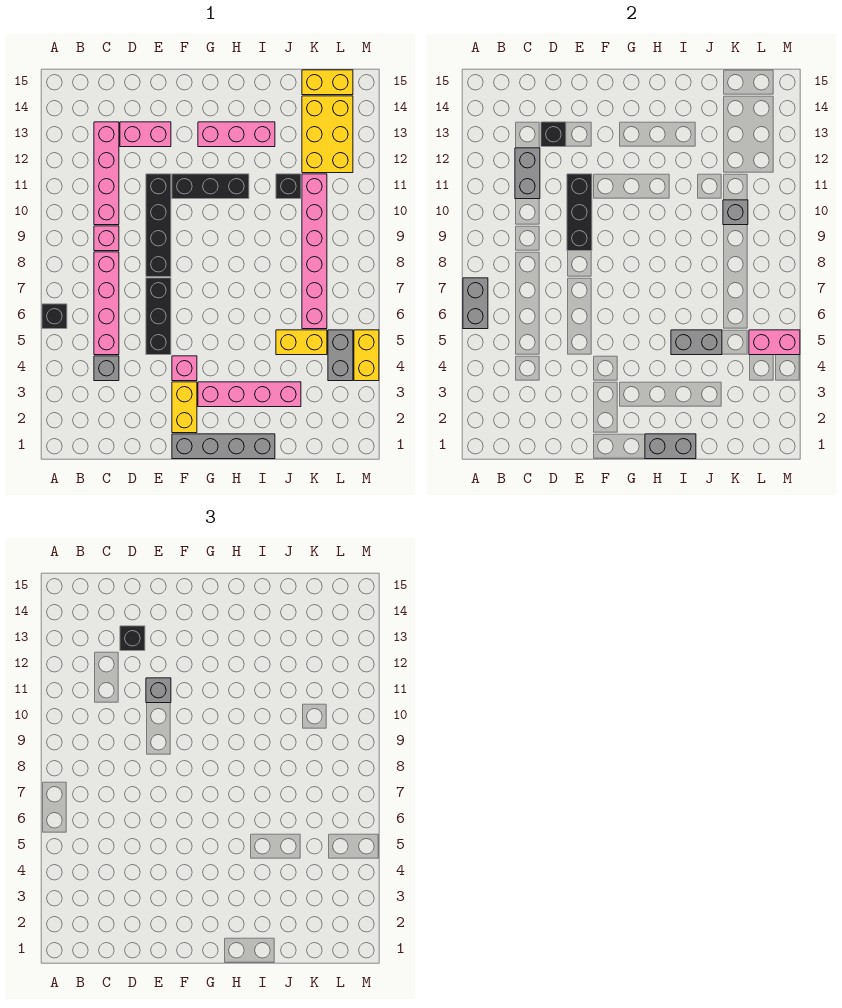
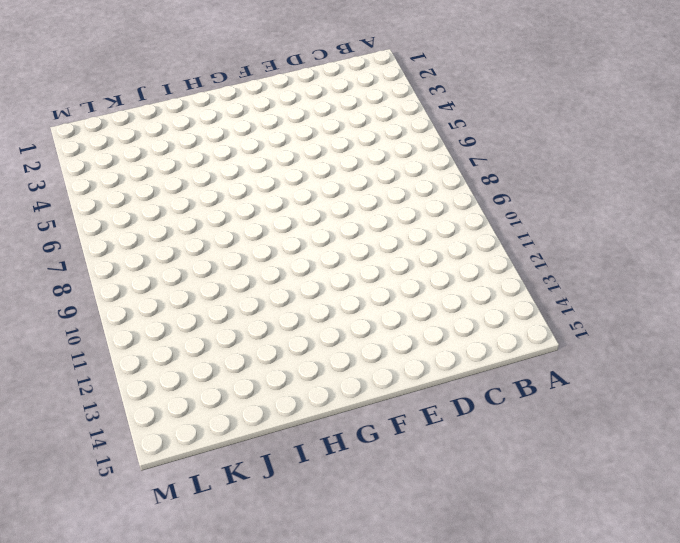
none -> black brick A6 level 1
none -> grey brick C4 level 1
none -> pink brick C5:C8 level 1
none -> pink brick C9 level 1

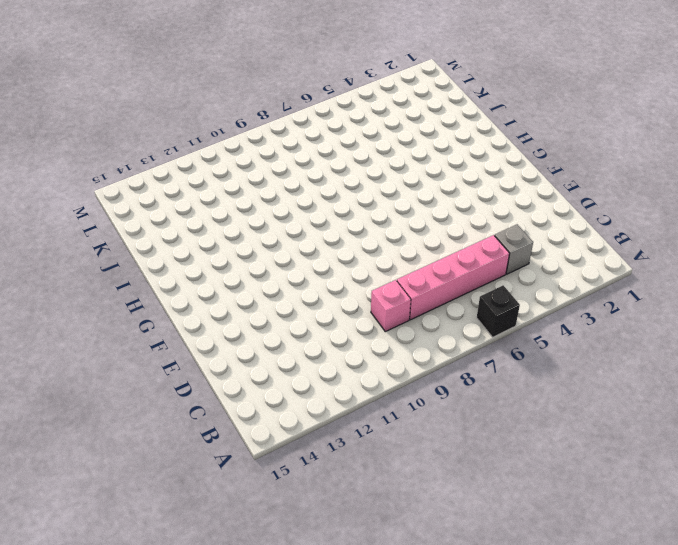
none -> pink brick C10:C13 level 1
none -> pink brick D13:E13 level 1
none -> black brick E5:E7 level 1
none -> black brick E8:E11 level 1

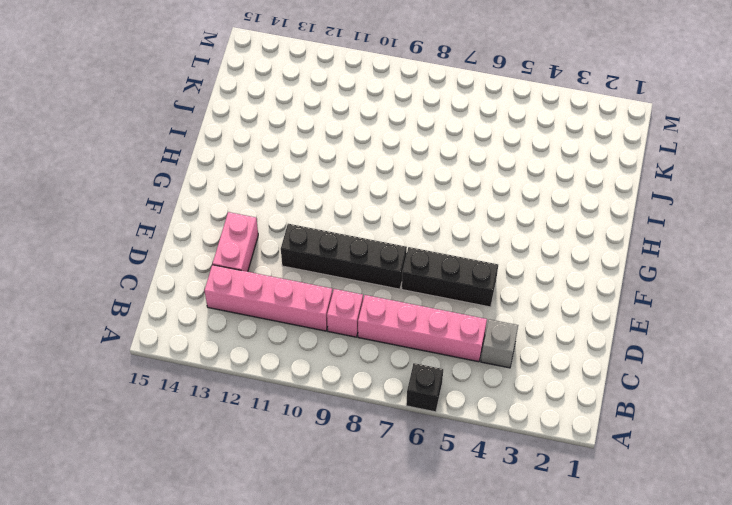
none -> grey brick F1:I1 level 1
none -> yellow brick F2:F3 level 1
none -> pink brick F4 level 1
none -> black brick F11:H11 level 1

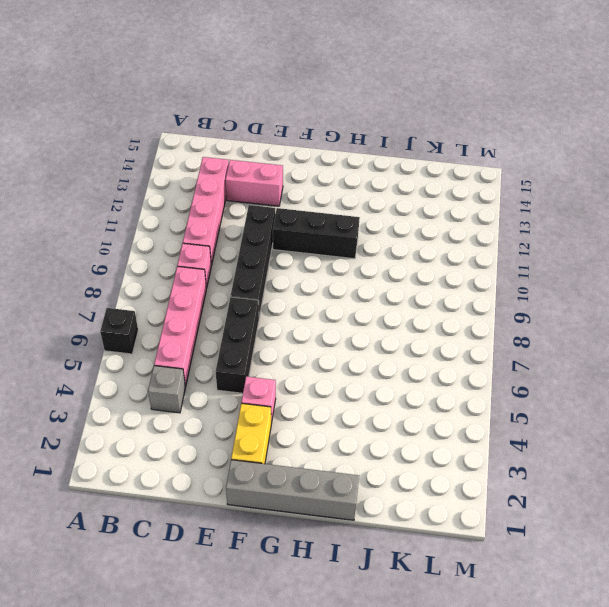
none -> pink brick G3:J3 level 1
none -> pink brick G13:I13 level 1
none -> yellow brick J5:K5 level 1
none -> black brick J11 level 1

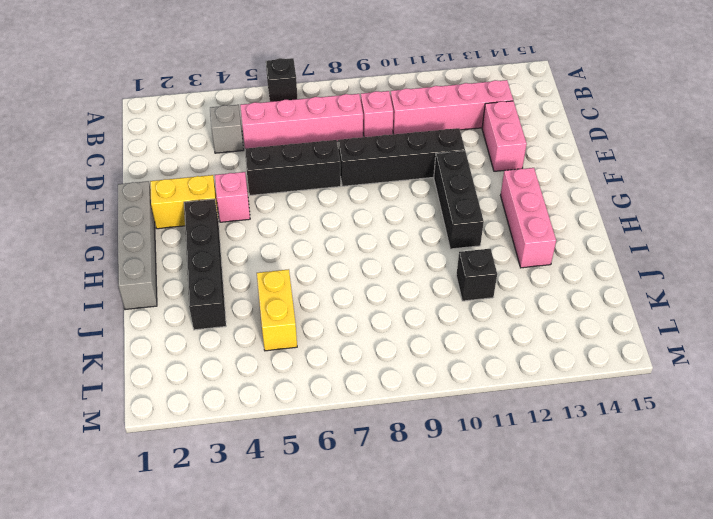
black brick G3:J3 level 1 -> pink brick G3:J3 level 1
none -> pink brick K6:K11 level 1
none -> yellow brick K12:L14 level 1
none -> yellow brick K15:L15 level 1
none -> grey brick L4:L5 level 1

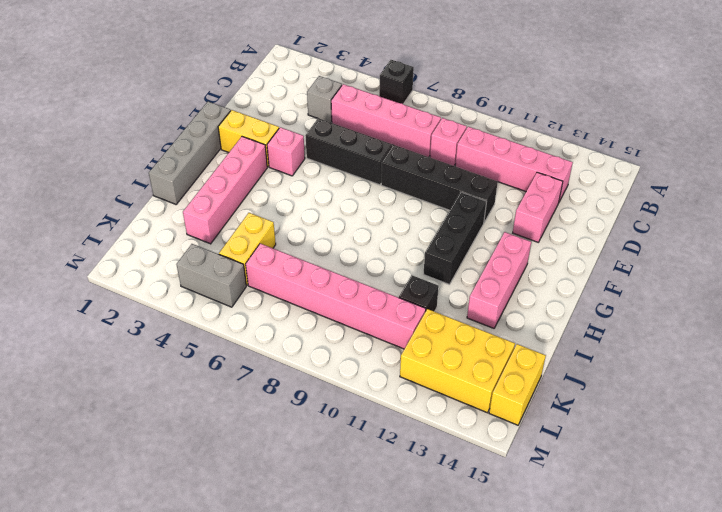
none -> yellow brick M4:M5 level 1
none -> grey brick A6:A7 level 2
none -> grey brick C11:C12 level 2
none -> black brick D13 level 2

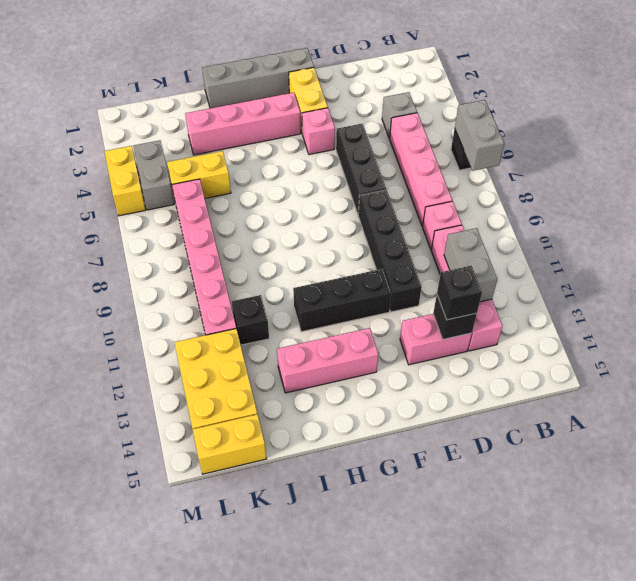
none -> black brick E9:E11 level 2
none -> grey brick H1:I1 level 2
none -> grey brick I5:J5 level 2
none -> grey brick K10 level 2

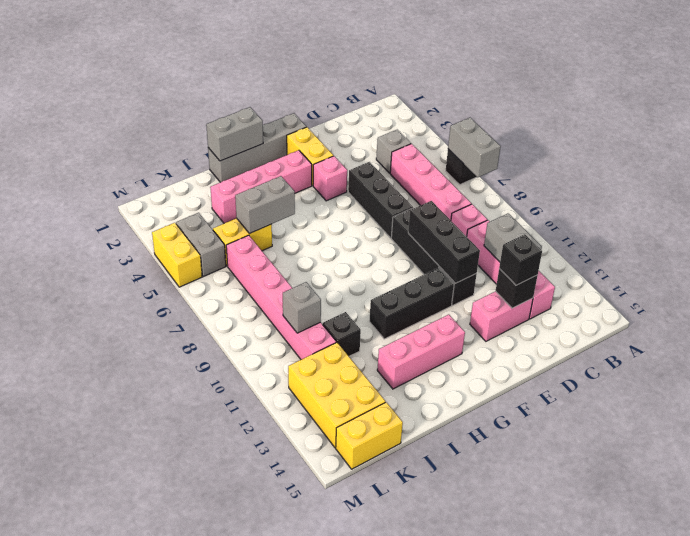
none -> pink brick L5:M5 level 2
none -> grey brick E11 level 3

